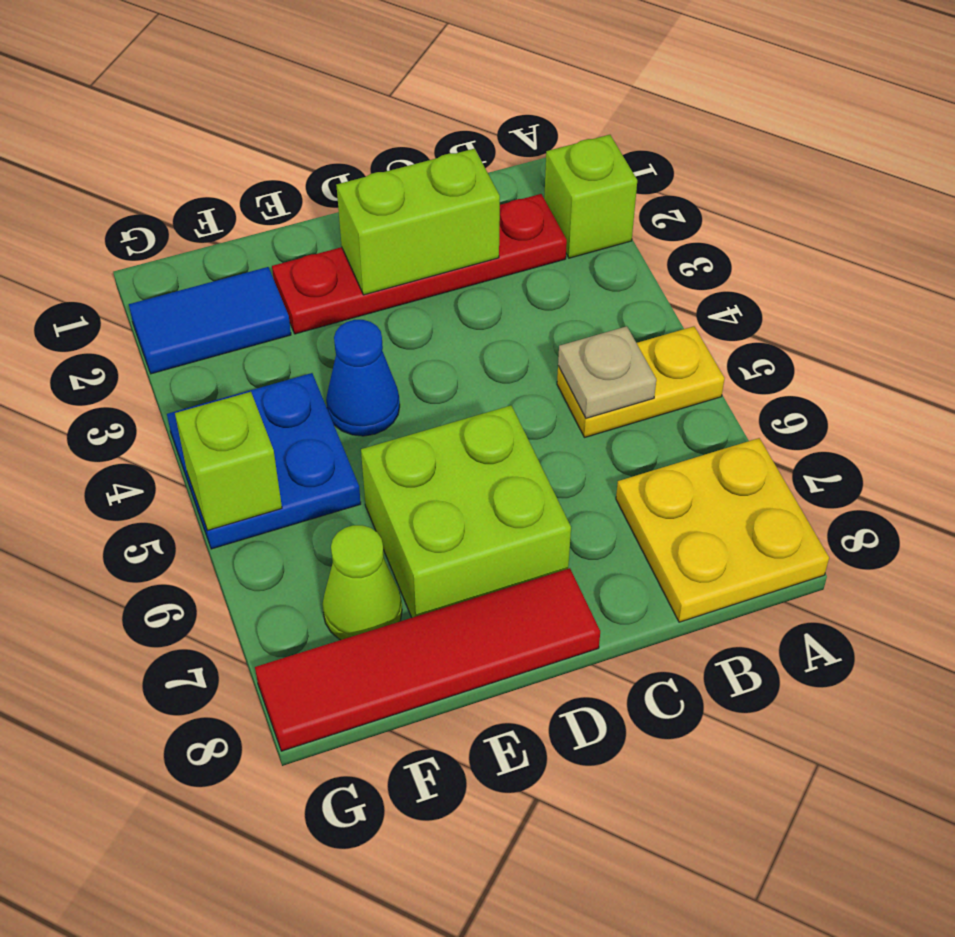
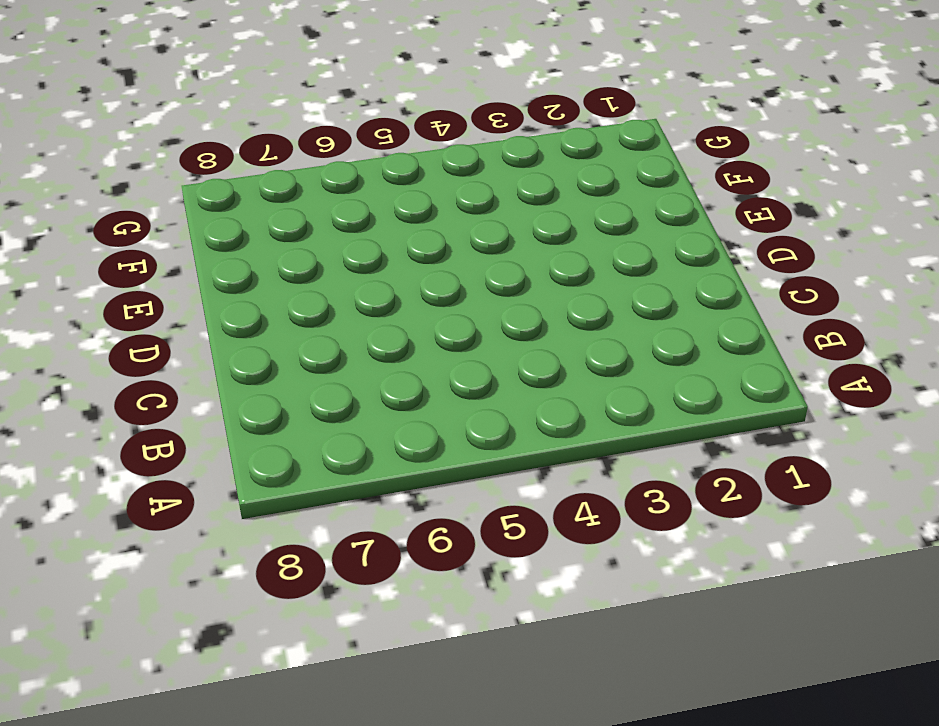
none -> lime brick A2 level 1
none -> yellow plate A5:B5 level 1
none -> yellow plate A7:B8 level 1

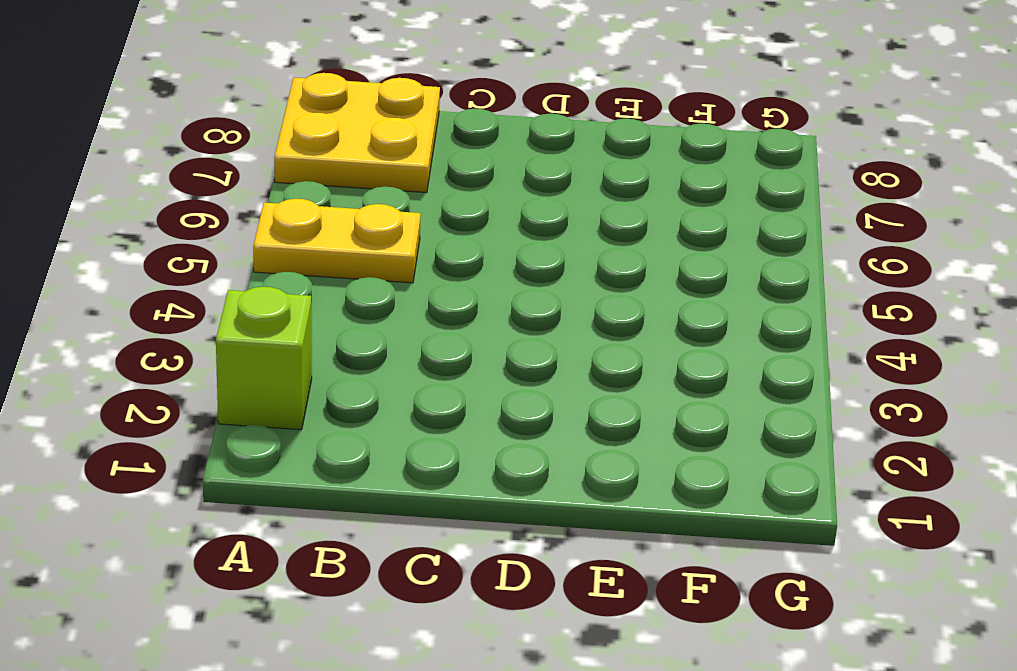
none -> red plate B2:E2 level 1
none -> lime brick D6:E7 level 1
none -> red tile D8:G8 level 1

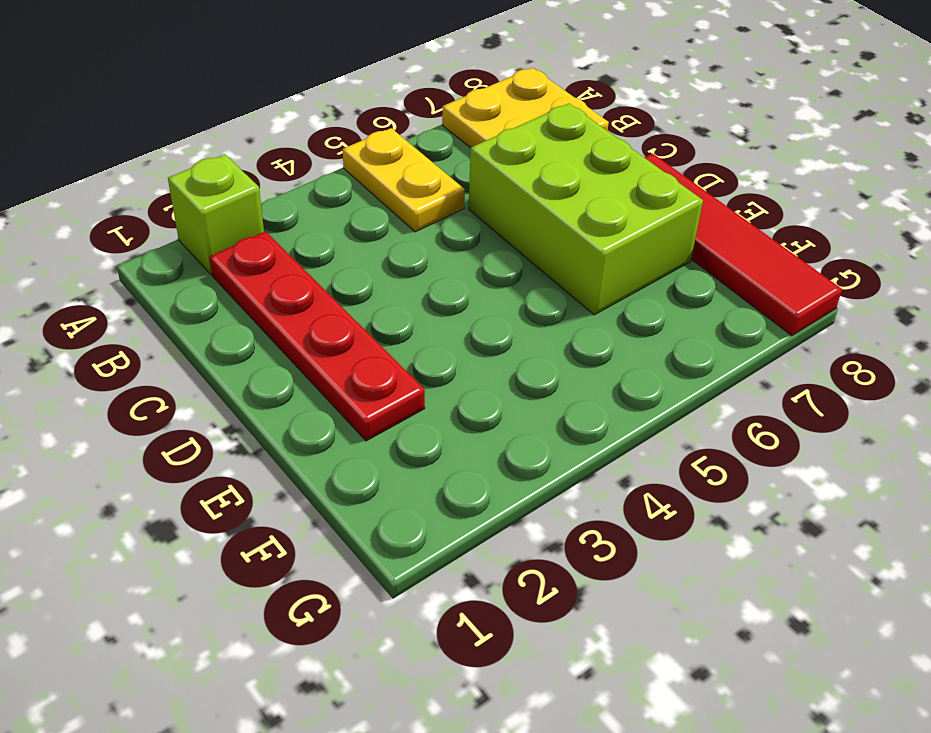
lime brick C6:E7 level 1 -> lime brick D6:E7 level 1
none -> blue cone E4 level 1
none -> blue tile F2:G2 level 1
none -> blue plate F4:G5 level 1

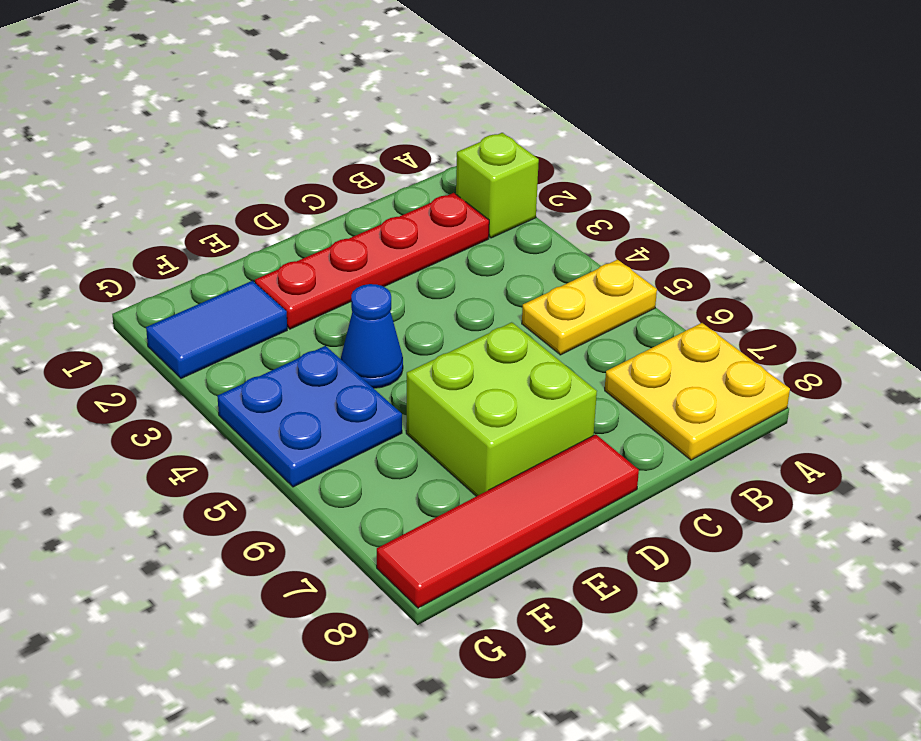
none -> lime cone F7 level 1
none -> tan plate B5 level 2
none -> lime brick C2:D2 level 2

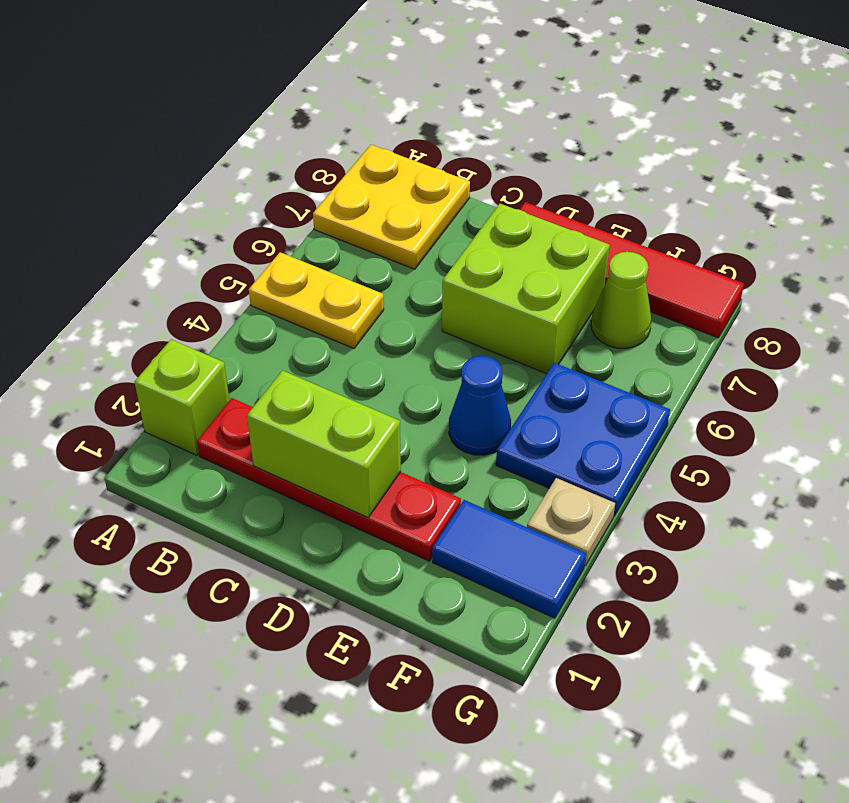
tan plate G3 level 1 -> tan plate B5 level 2
none -> lime brick G5 level 2

